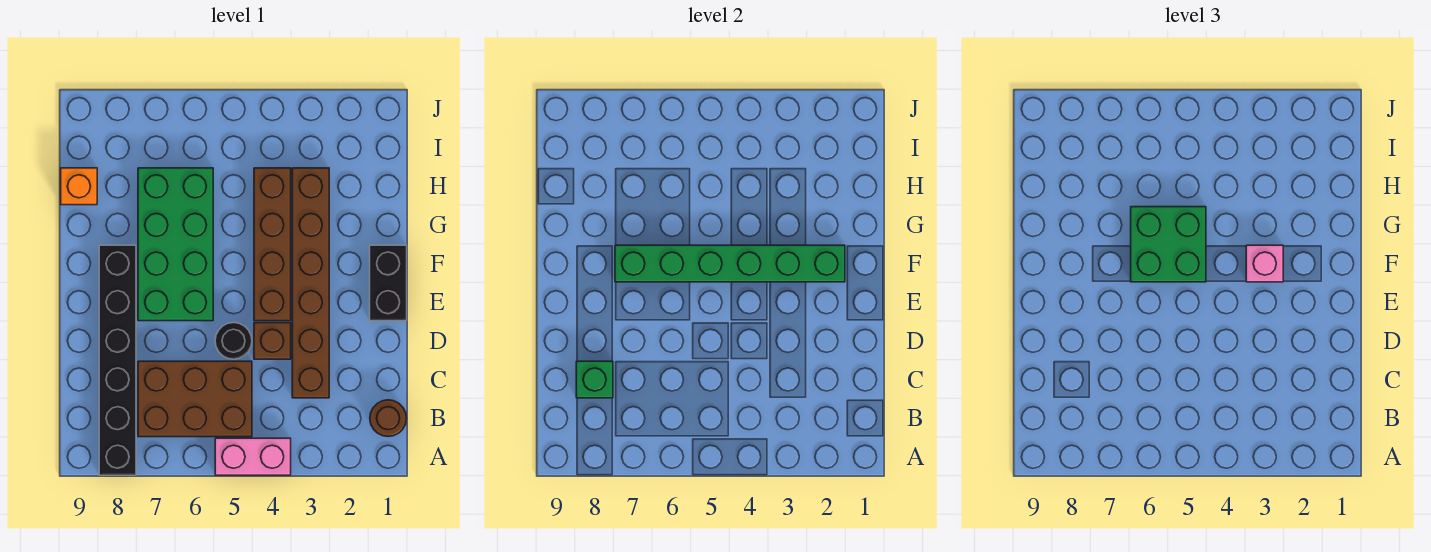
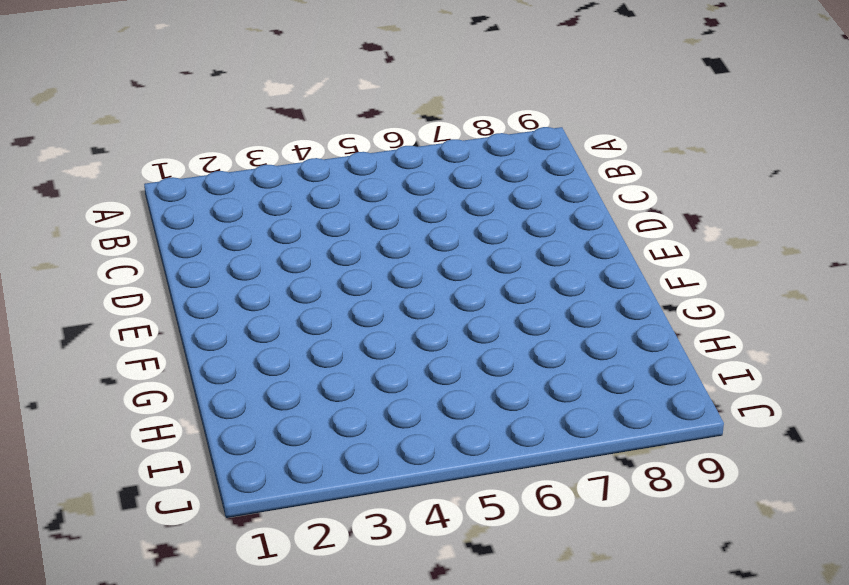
none -> pink brick A4:A5 level 1
none -> black brick A8:F8 level 1
none -> brown round brick B1 level 1

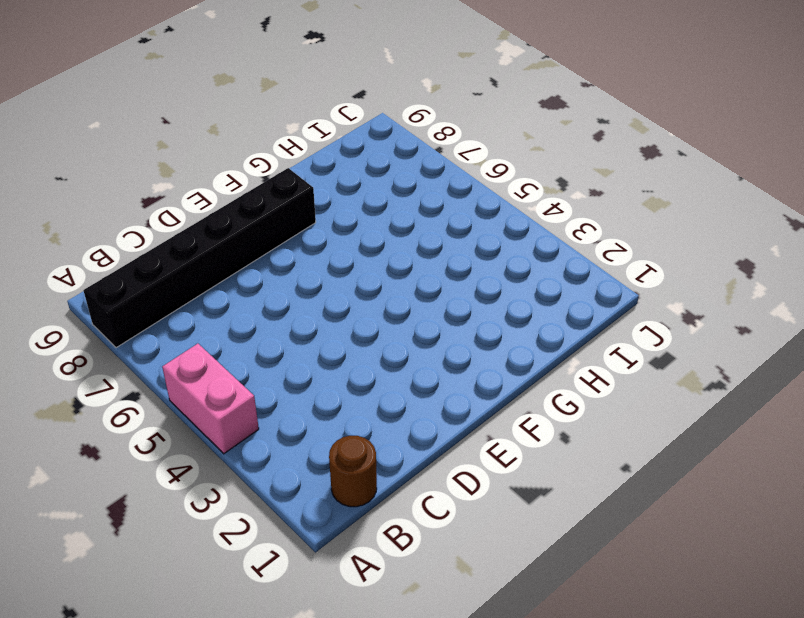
none -> brown brick B5:C7 level 1
none -> brown brick C3:H3 level 1
none -> brown brick D4 level 1

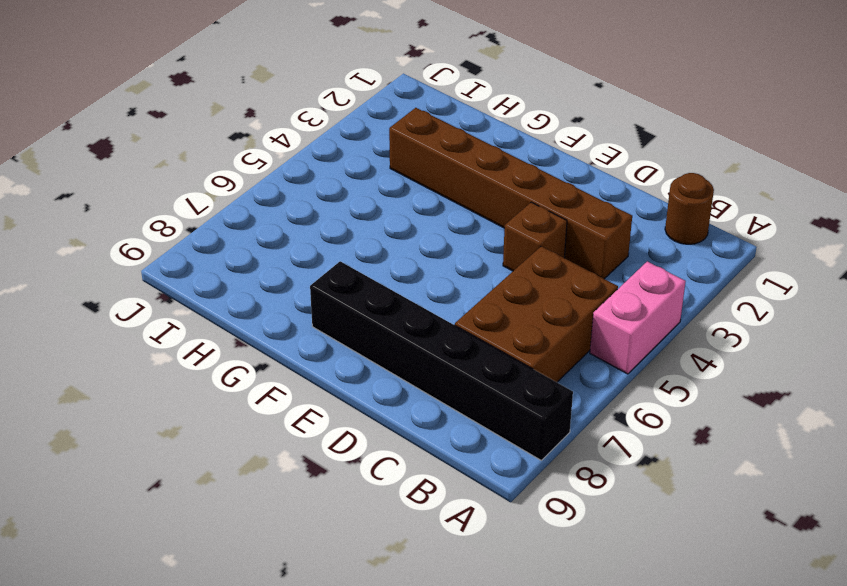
none -> black round brick D5 level 1
none -> black brick E1:F1 level 1
none -> brown brick E4:H4 level 1

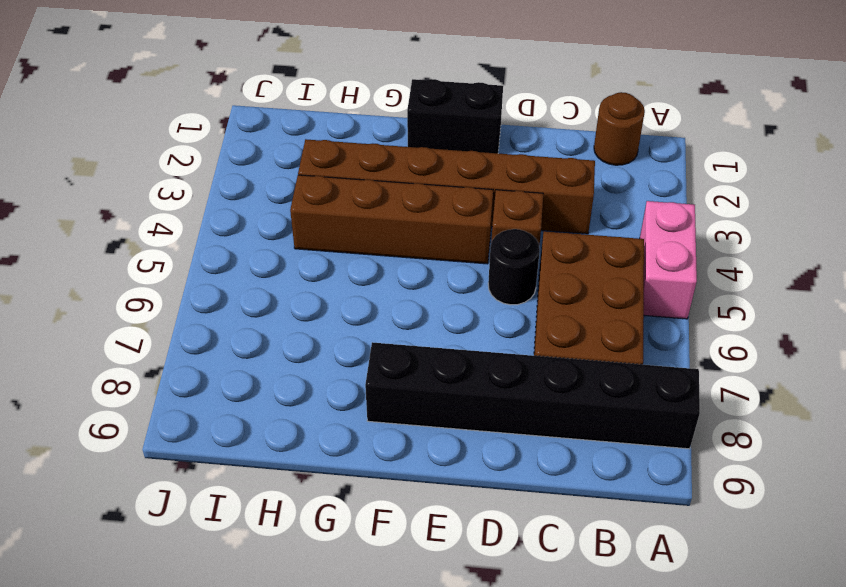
none -> green brick E6:H7 level 1
none -> orange brick H9 level 1
none -> green brick C8 level 2

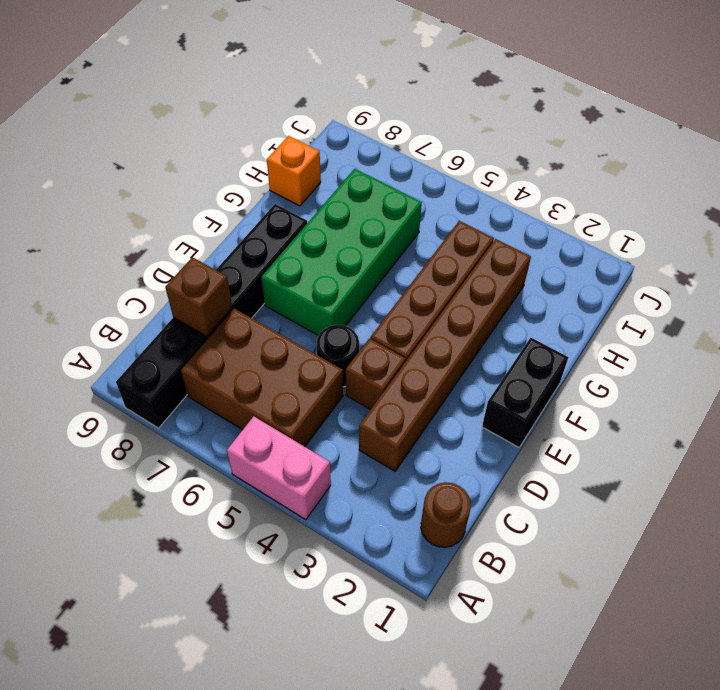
brown brick C8 level 2 -> green brick C8 level 2
none -> green brick F2:F7 level 2
none -> pink brick F3 level 3
none -> green brick F5:G6 level 3

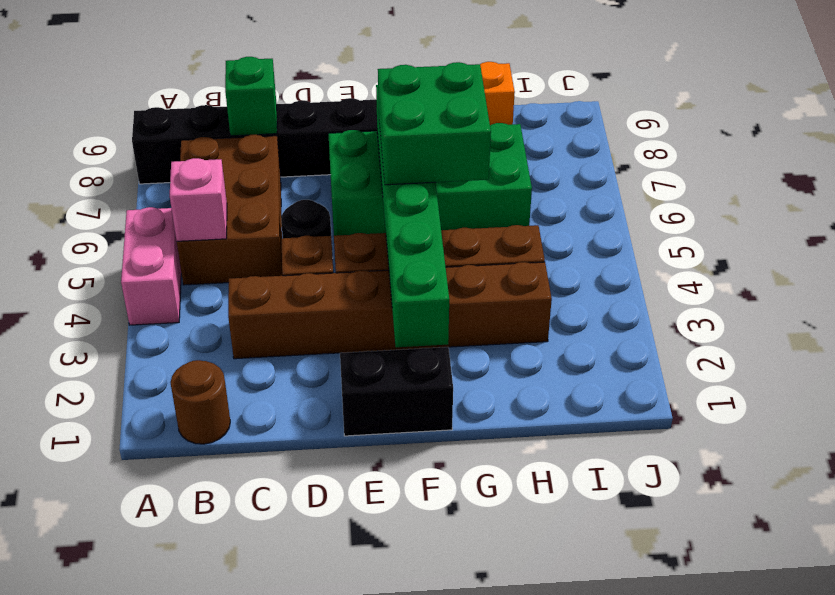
pink brick B5 level 2 -> pink brick F3 level 3

